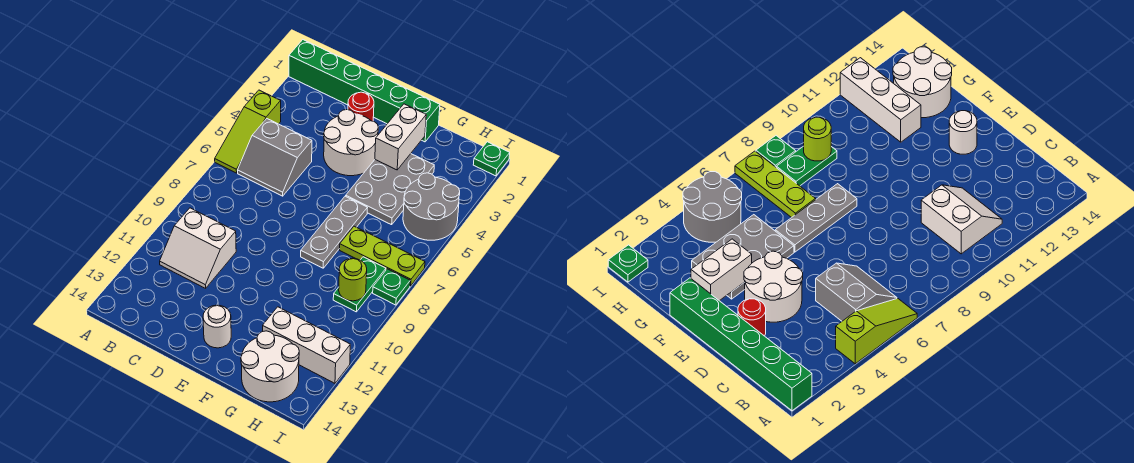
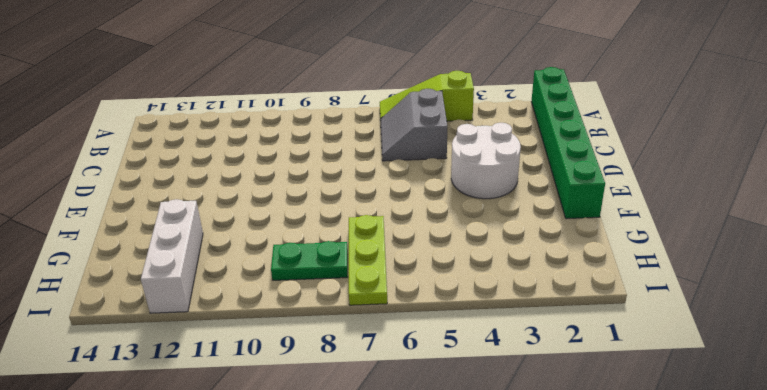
none -> white slope B10:C11 level 1 top 10
none -> red round brick D2 level 1
none -> white round brick E13 level 1

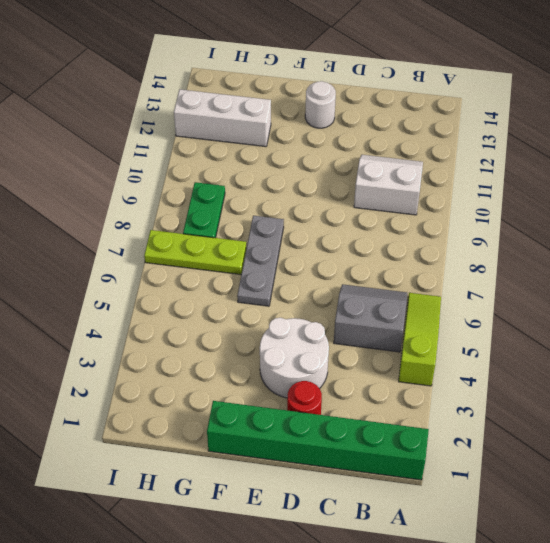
none -> grey plate F3:G5 level 1
none -> white round brick G13:H14 level 1
none -> grey round brick H4:I5 level 1

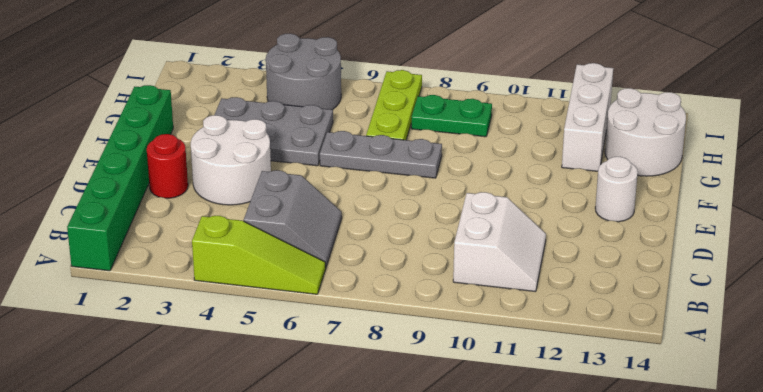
none -> green plate I1 level 1
none -> green plate I8 level 1
none -> white brick F2:F3 level 2

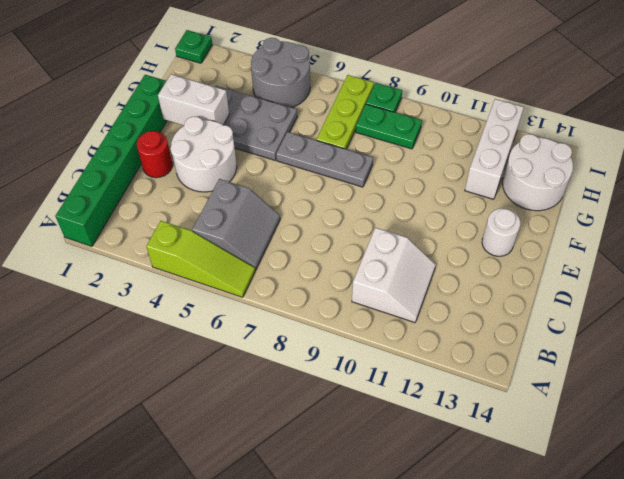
none -> lime round brick H9 level 2

